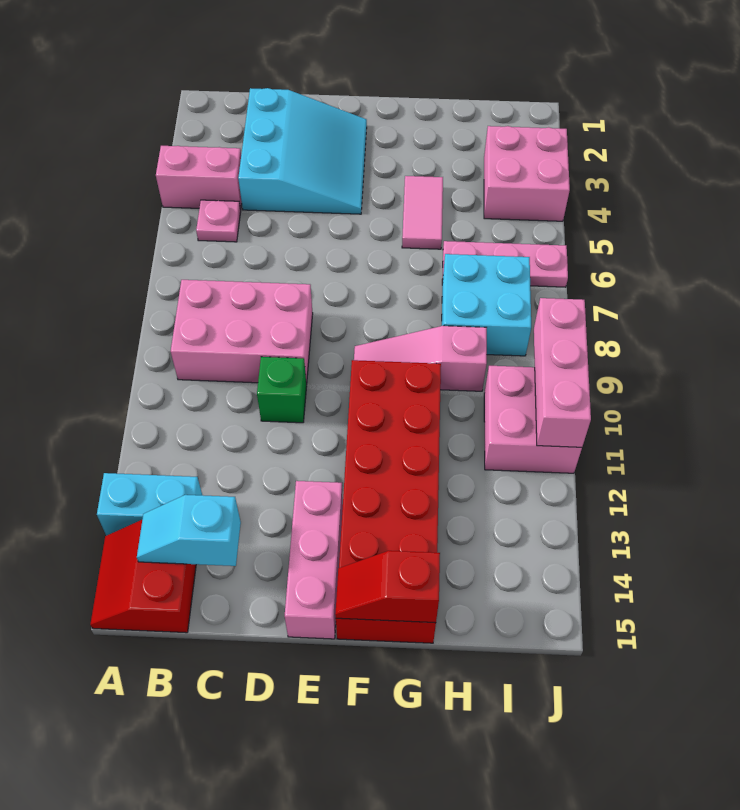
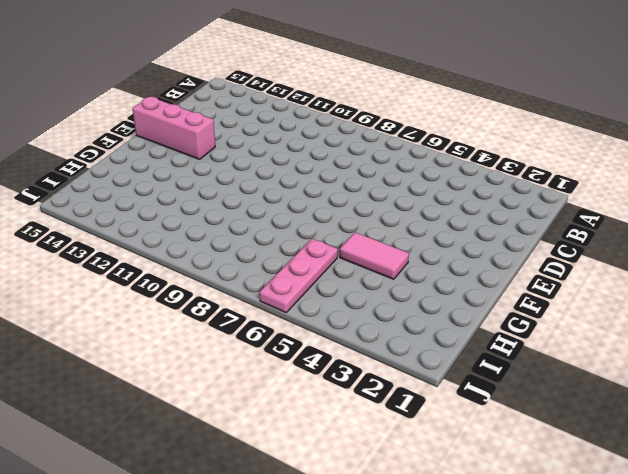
none -> pink brick A4:B4 level 1
none -> cyan brick A13:B13 level 1
none -> red slope A14:B15 level 1 top B

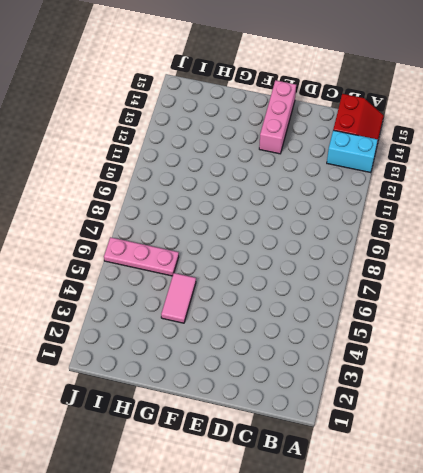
none -> pink brick A4:B4 level 1
none -> pink plate B5 level 1
none -> pink brick B8:D9 level 1

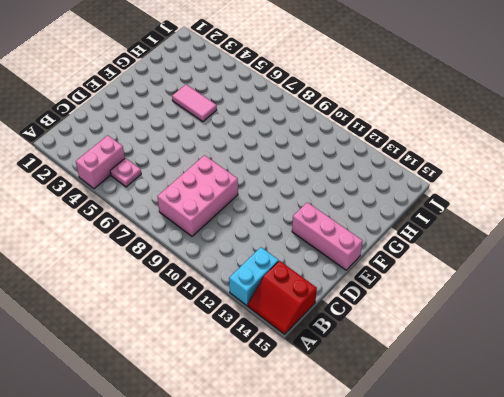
none -> cyan slope C2:E4 level 1 top C
none -> green brick D10 level 1
none -> pink slope F9:H9 level 1 top H

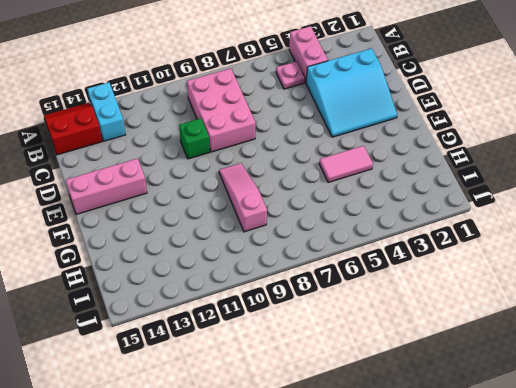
none -> red brick F10:G15 level 1
none -> pink plate H6:J6 level 1
none -> cyan brick H7:I8 level 1

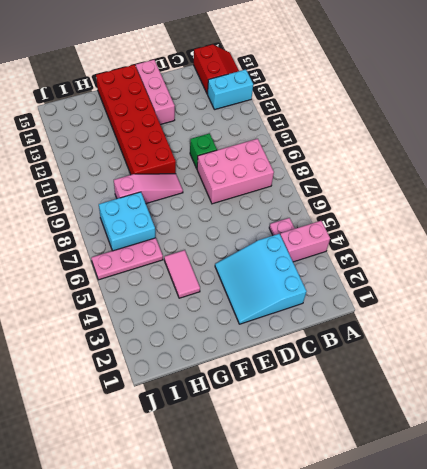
none -> pink brick I3:J4 level 1
none -> pink brick I10:J11 level 1
none -> cyan slope B14:C14 level 2 top C

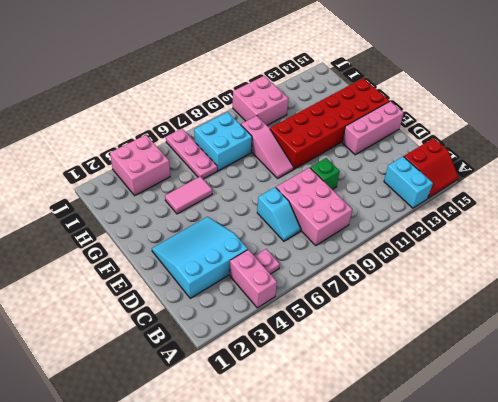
cyan slope C7:D7 level 1 top D -> cyan slope B14:C14 level 2 top C
none -> red slope F15:G15 level 2 top G
none -> pink brick J9:J11 level 2

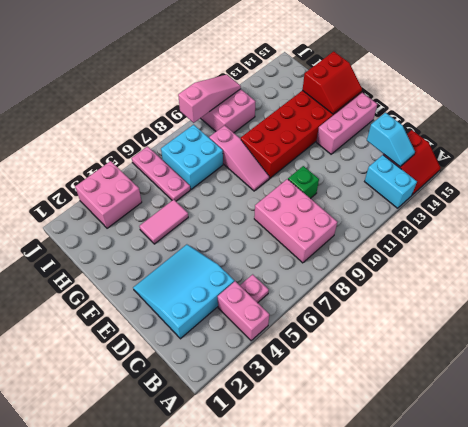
red slope F14:G15 level 2 top G -> red slope F15:G15 level 2 top G
pink slope J9:J11 level 2 top 9 -> pink brick J9:J11 level 2

